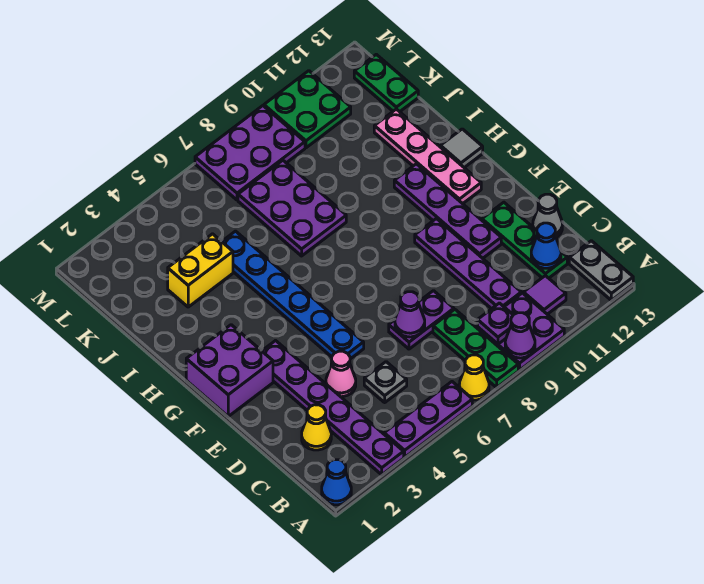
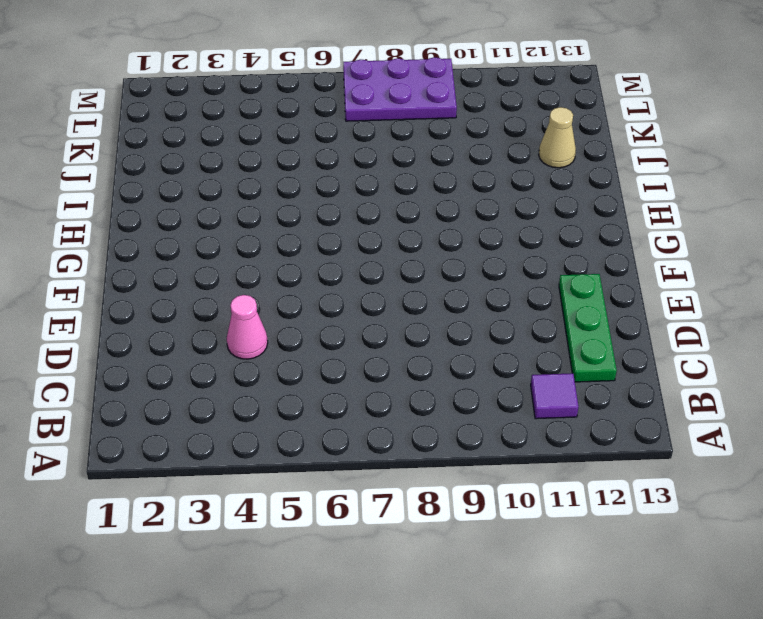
tan cone J12 level 1 -> pink plate G12:J12 level 1
none -> blue cone A1 level 1
none -> purple plate A3:F3 level 1
none -> purple plate A4:A6 level 1

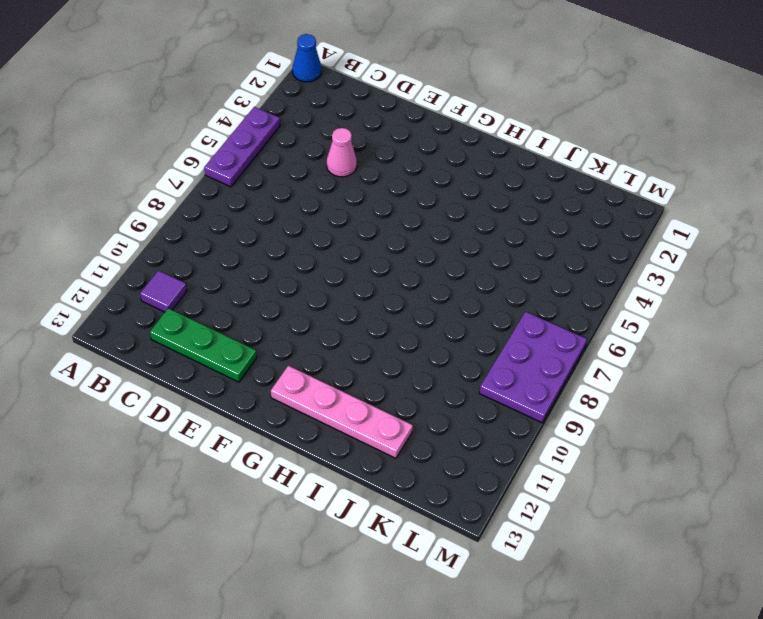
none -> purple plate A3:F3 level 1
none -> yellow cone A7 level 1
none -> green plate A8:C8 level 1

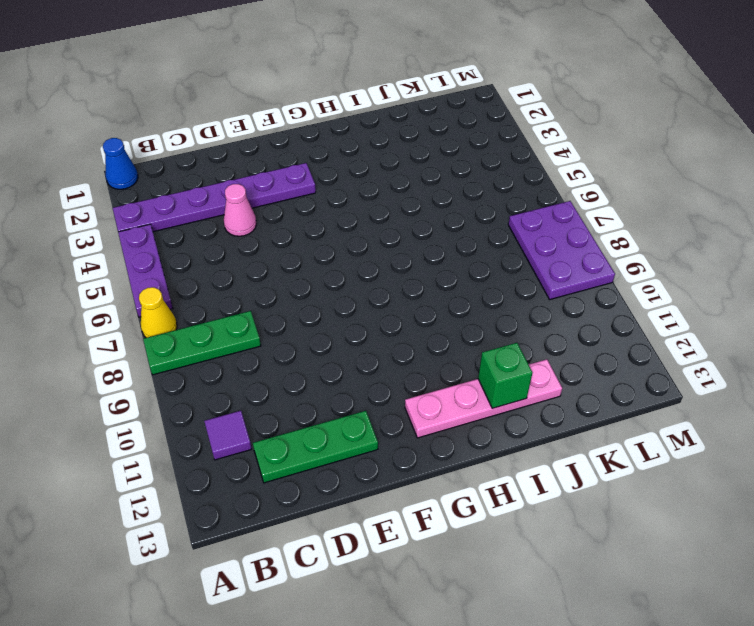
green brick I12 level 2 -> none
none -> purple plate A9:B10 level 1
none -> grey plate A13:B13 level 1
none -> yellow cone C2 level 1

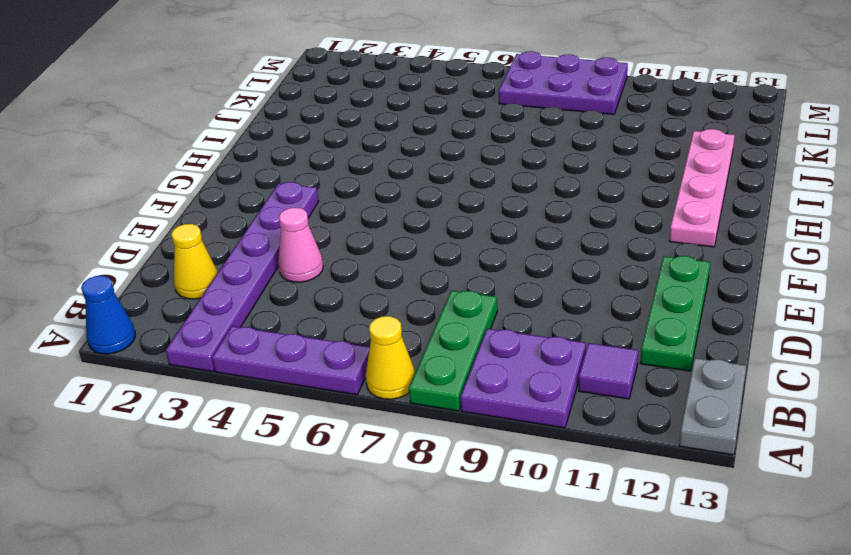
none -> grey plate C5 level 1
none -> purple plate C10:F10 level 1
none -> purple plate D7:D8 level 1

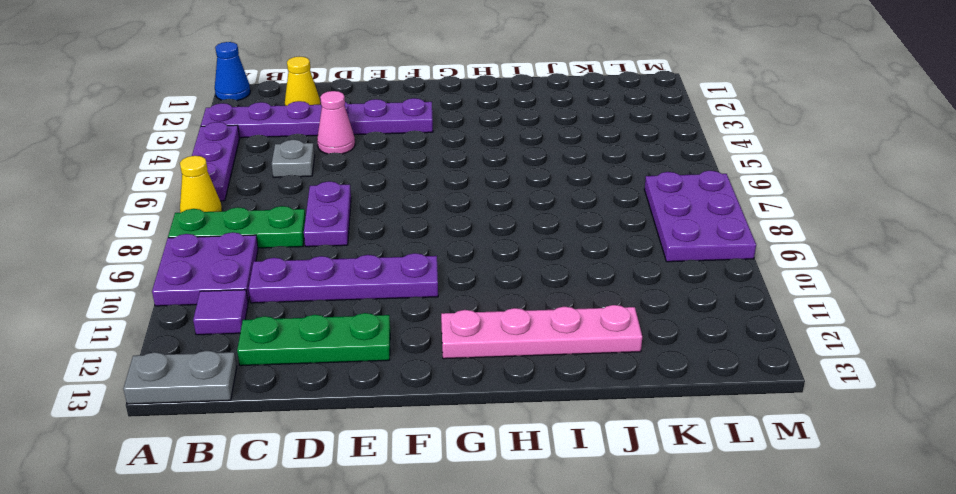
none -> grey cone D13 level 1
none -> blue plate E5:J5 level 1
none -> purple plate E11:H11 level 1

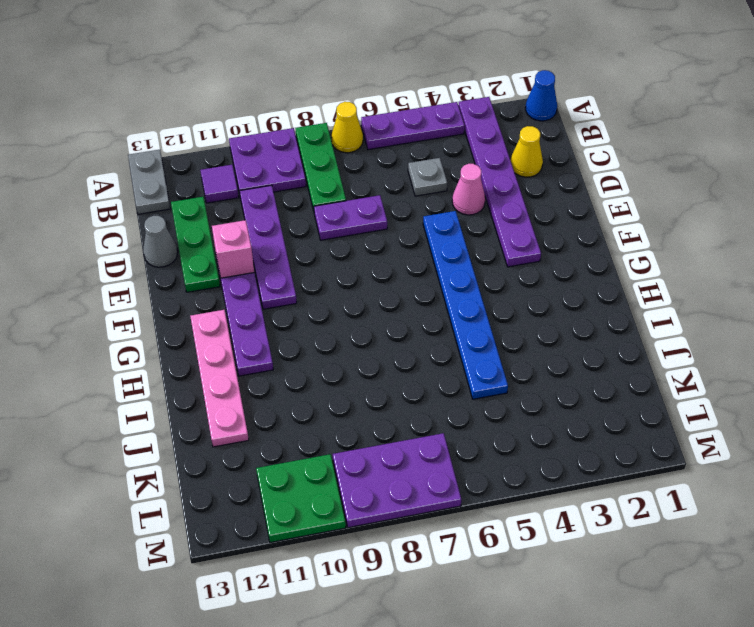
pink brick E11 level 2 -> none
none -> purple brick F1:G2 level 1
none -> grey tile H13 level 1
none -> purple plate I7:K8 level 1

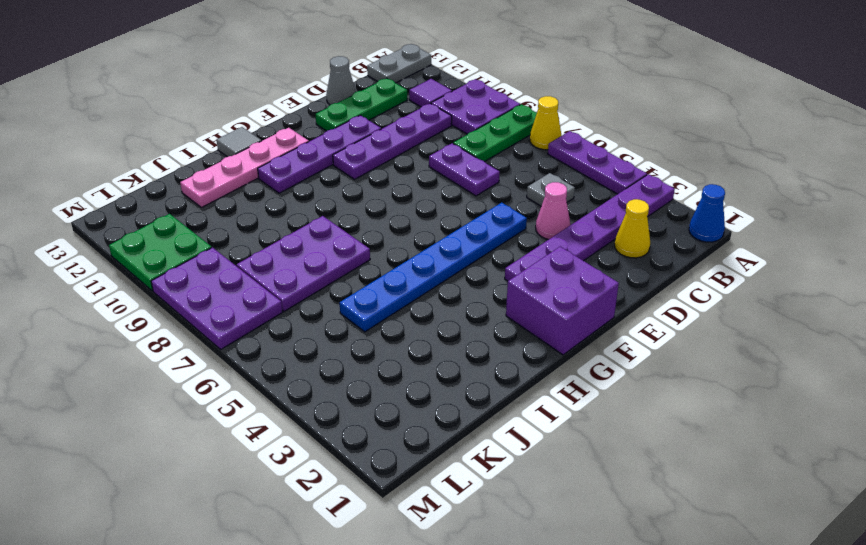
none -> yellow brick J3:J4 level 1
none -> green plate K13:L13 level 1
none -> purple cone A9 level 2

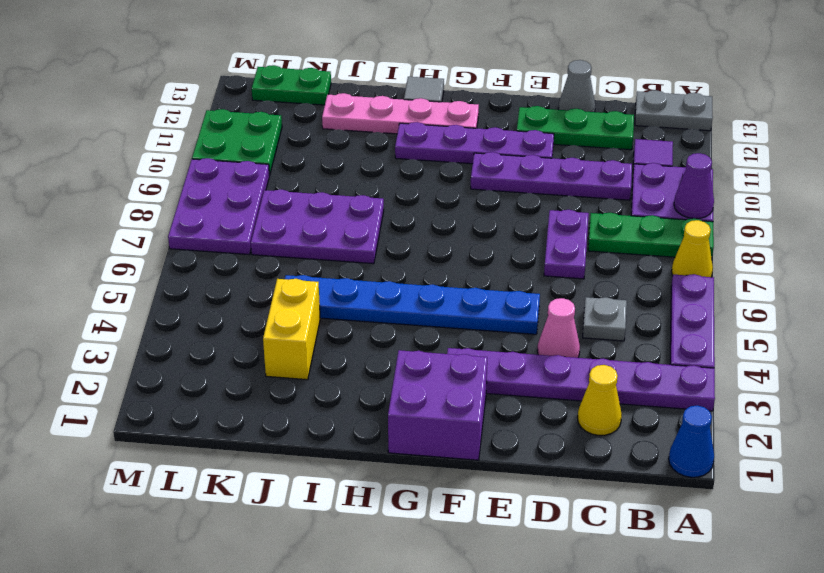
none -> purple plate B9 level 2
none -> blue cone C12 level 2
none -> purple cone D7 level 2

